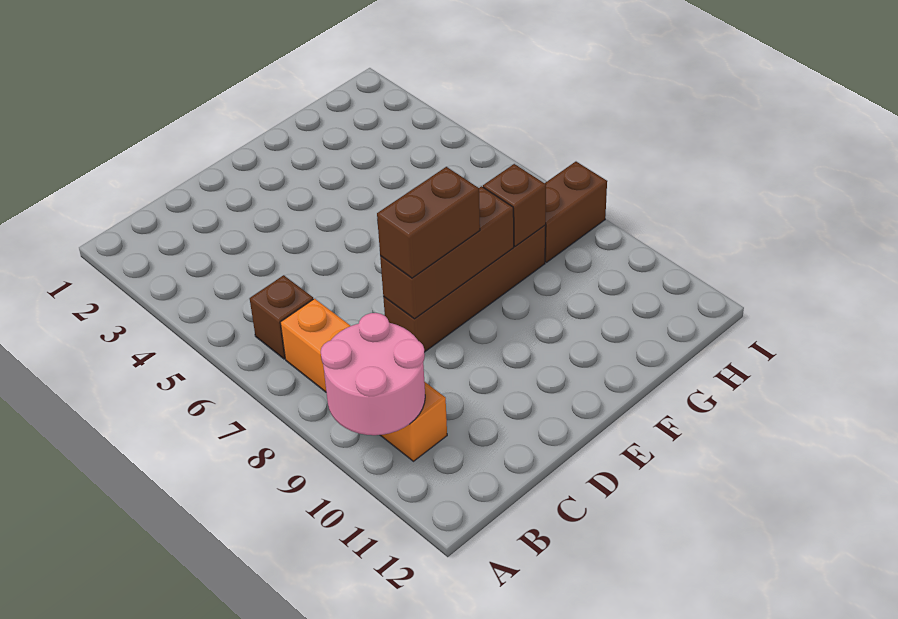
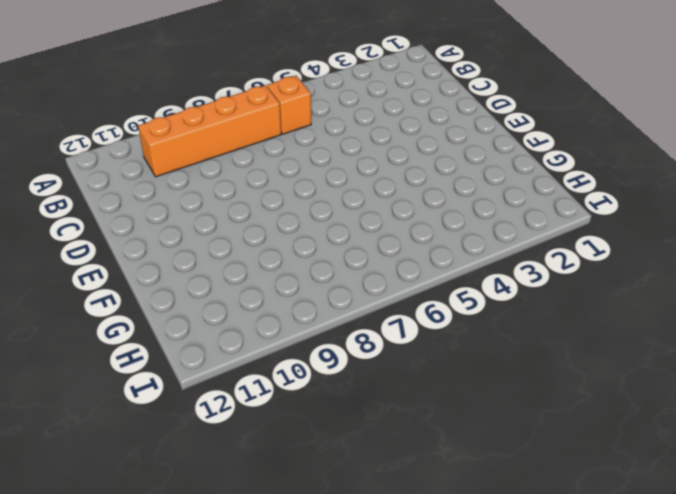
orange brick B6 level 1 -> brown brick B6 level 1
none -> brown brick D8:G8 level 1
none -> brown brick H8:I8 level 1

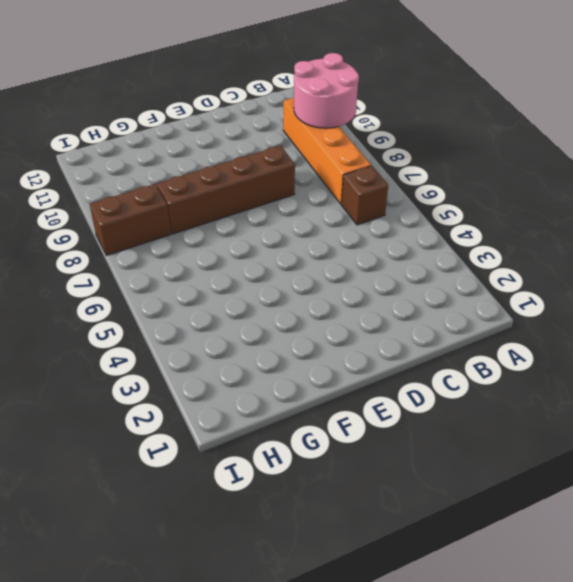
none -> brown brick D8:F8 level 2
none -> brown brick G8 level 2

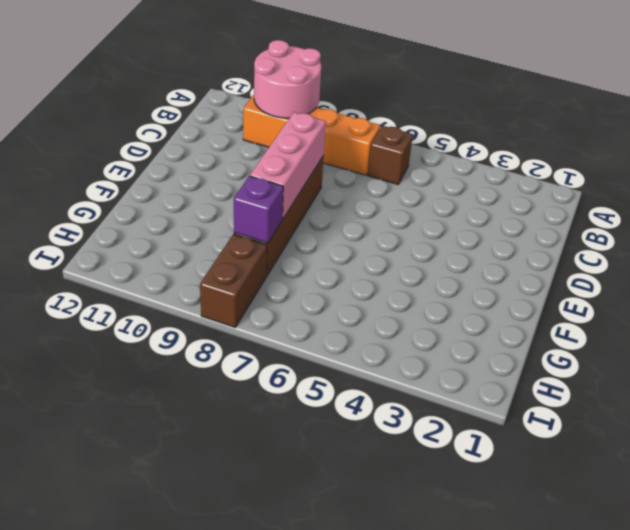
pink brick D8:F8 level 2 -> brown brick D8:F8 level 2
purple brick G8 level 2 -> brown brick G8 level 2
none -> brown brick D8:E8 level 3

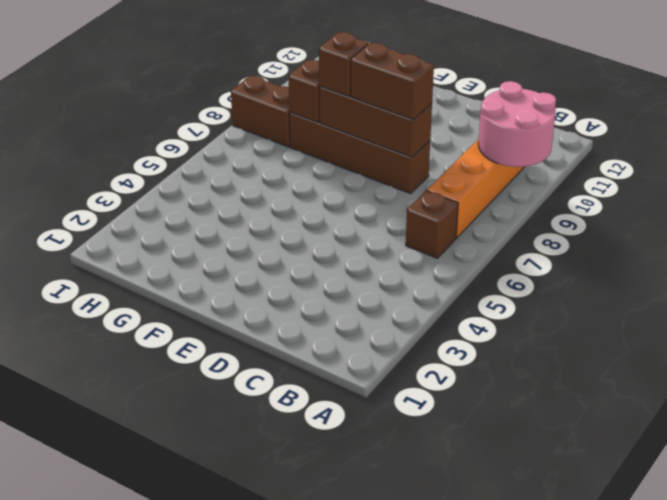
brown brick F8 level 3 -> none

